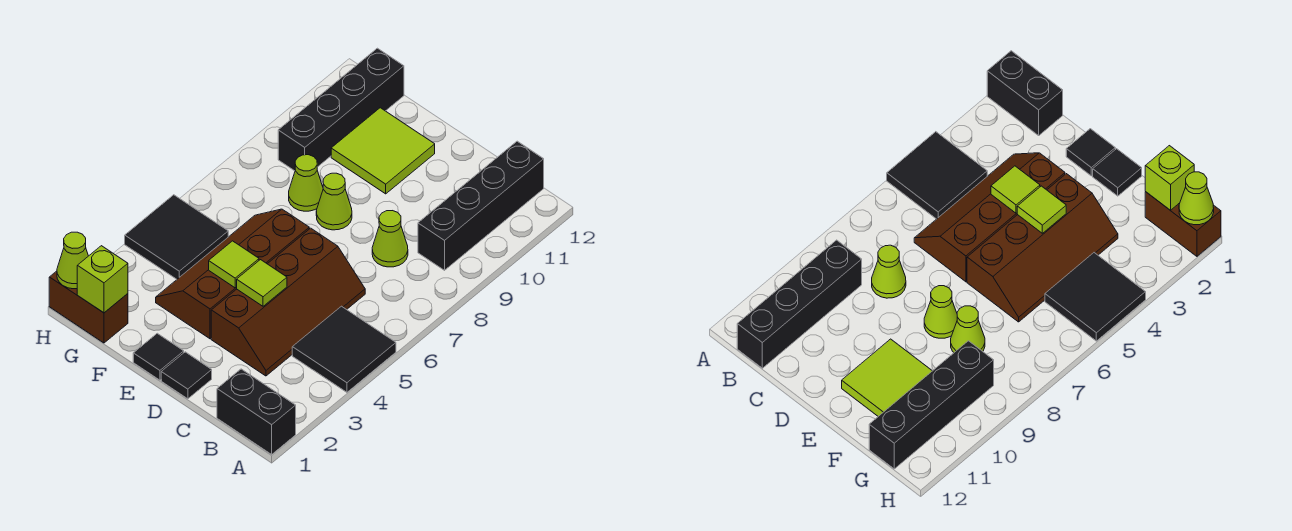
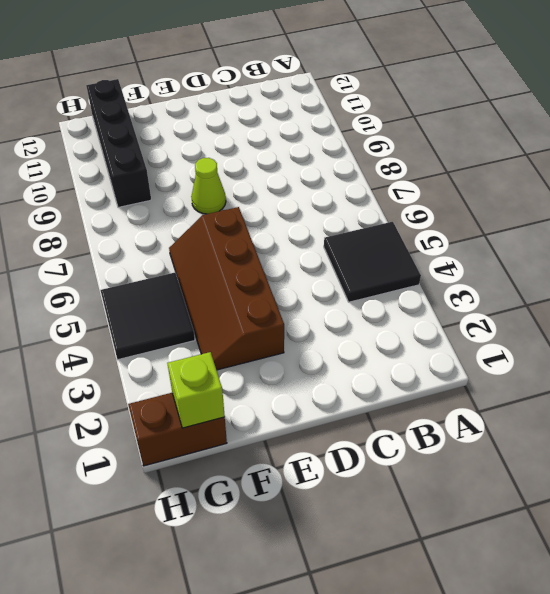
none -> black brick A1:B1 level 1
none -> black brick B9:B12 level 1
none -> brown slope C3:D6 level 1 top D

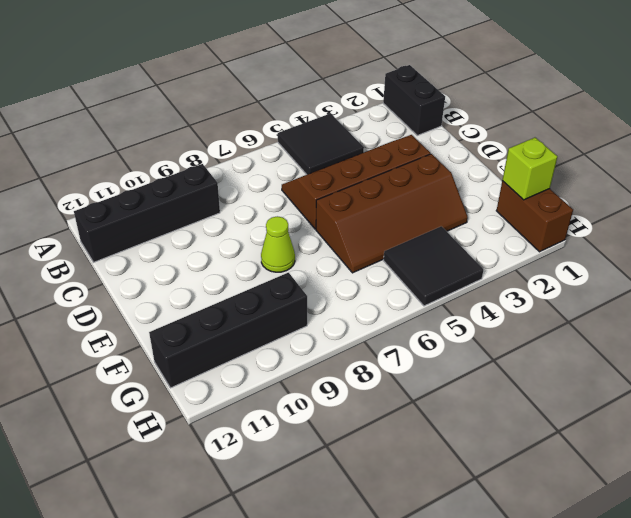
none -> lime cone C8 level 1
none -> black tile D1 level 1
none -> black tile E1 level 1

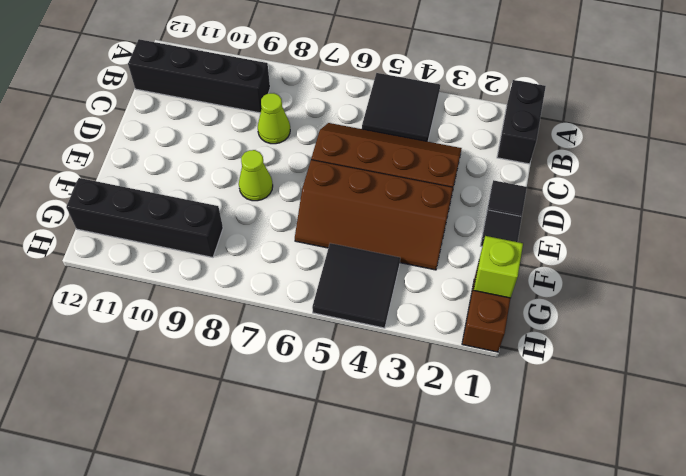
none -> lime tile E10:F11 level 1
none -> lime cone F8 level 1
none -> lime tile D4 level 2

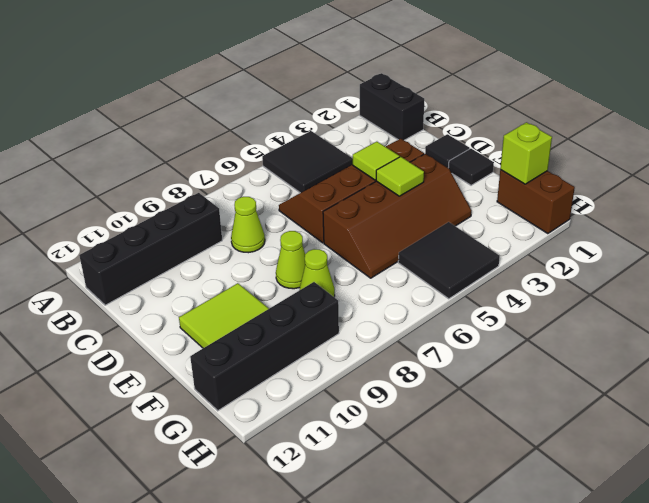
none -> lime cone H1 level 2

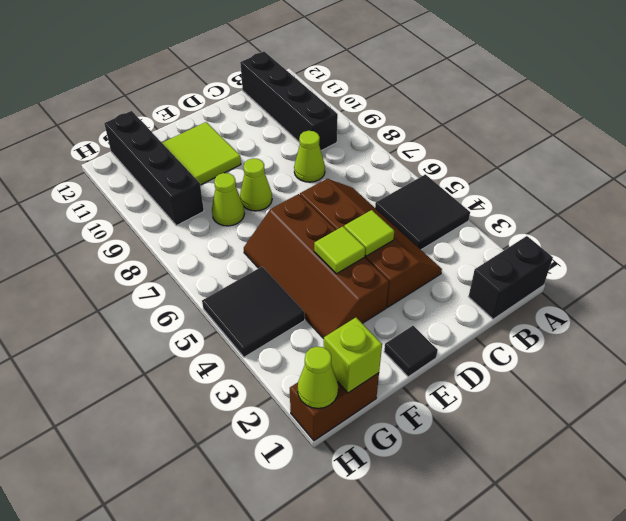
none -> black tile D1 level 1

